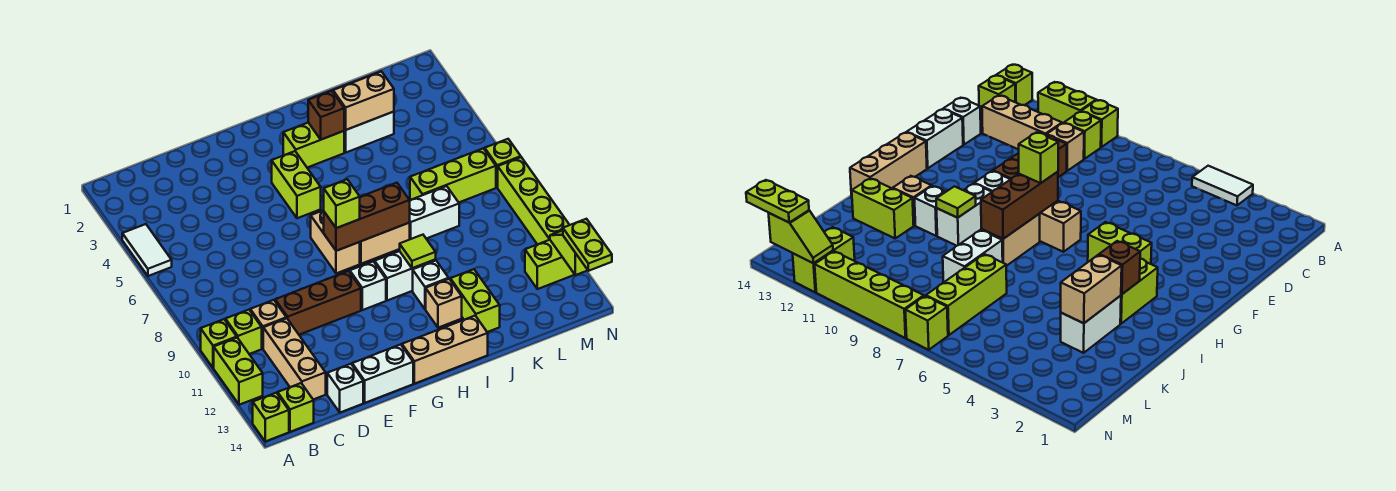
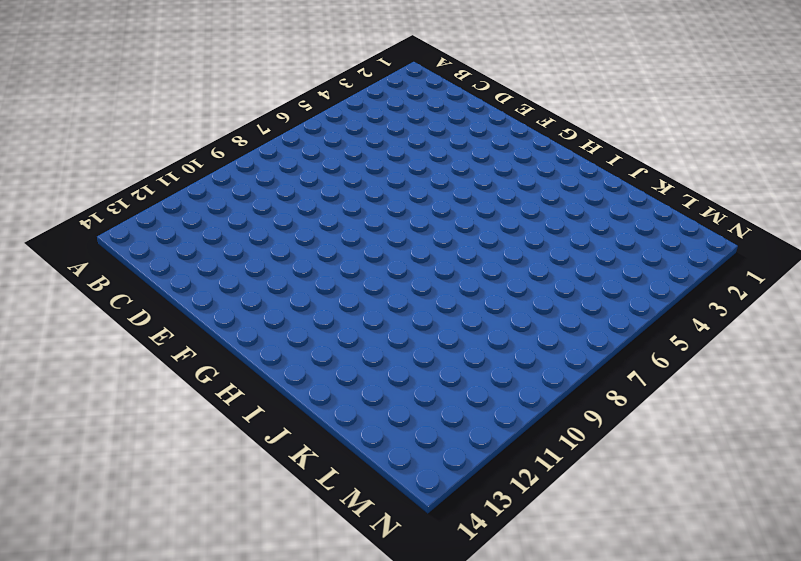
none -> white tile A4:A5 level 1
none -> lime brick A10 level 1
none -> lime brick A11:A12 level 1
none -> lime brick A14 level 1

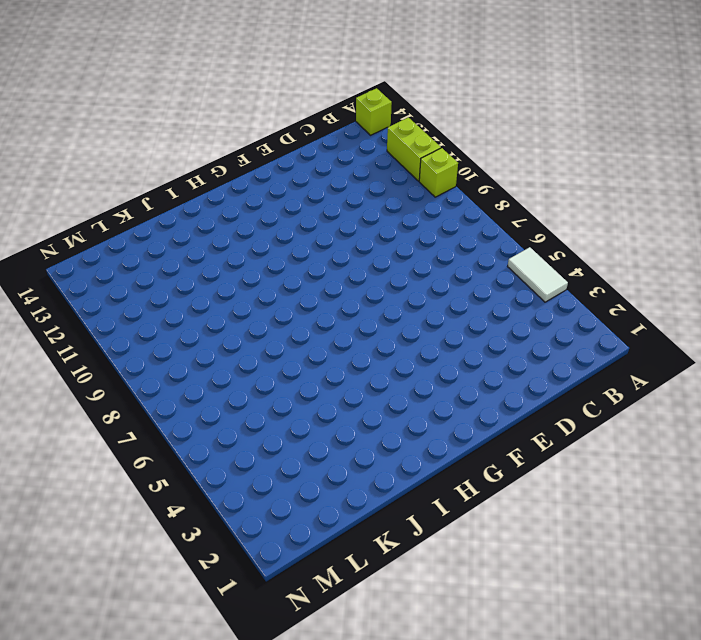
none -> lime brick B10 level 1
none -> lime brick B14 level 1
none -> tan brick C10 level 1
none -> tan brick C11:C13 level 1

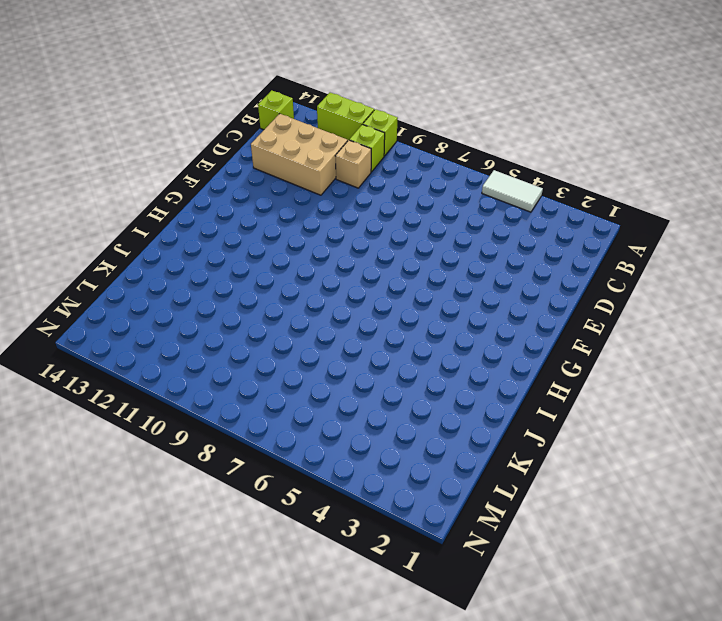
tan brick C11:D13 level 1 -> tan brick C11:C13 level 1
none -> lime brick A14 level 1
none -> brown brick D10:F10 level 1
none -> white brick D14 level 1
none -> white brick E14:F14 level 1

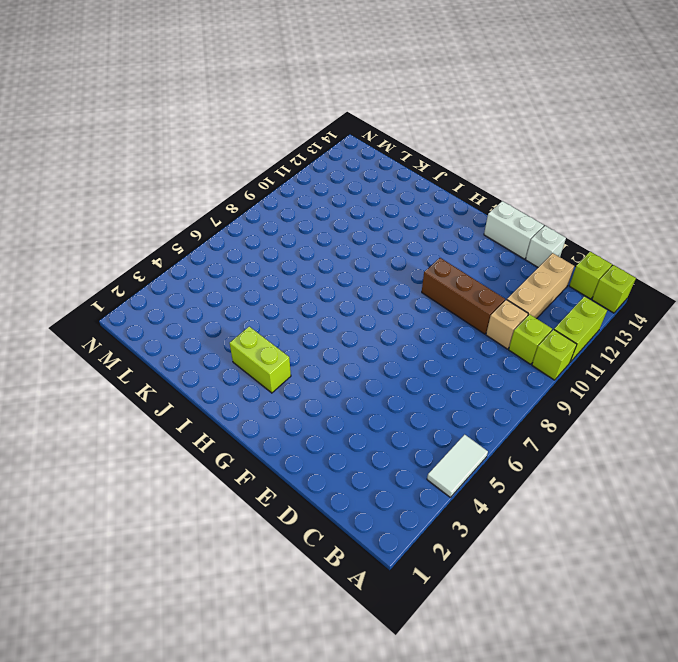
none -> lime brick G4:G5 level 1
none -> tan brick G7:G8 level 1
none -> white brick G10 level 1
none -> tan brick G14:I14 level 1

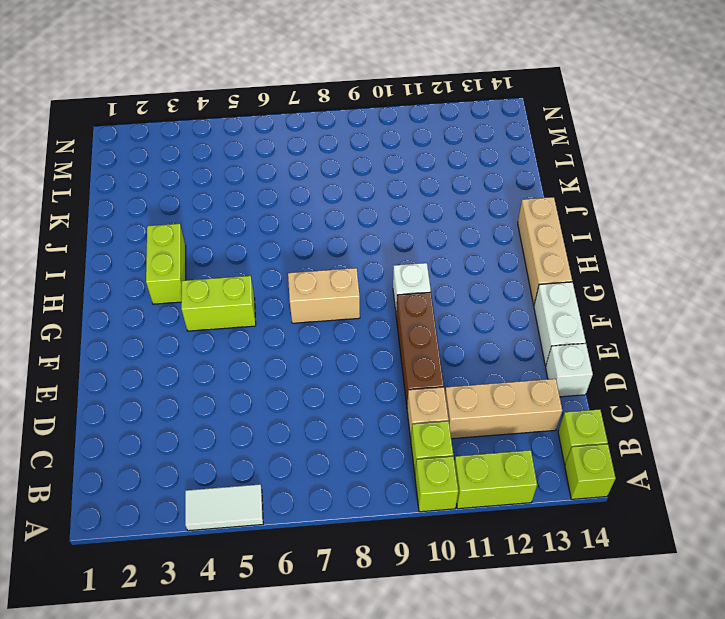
none -> tan brick H8:I8 level 1
none -> white brick H10:I10 level 1
none -> white brick I11 level 1
none -> tan brick I12 level 1

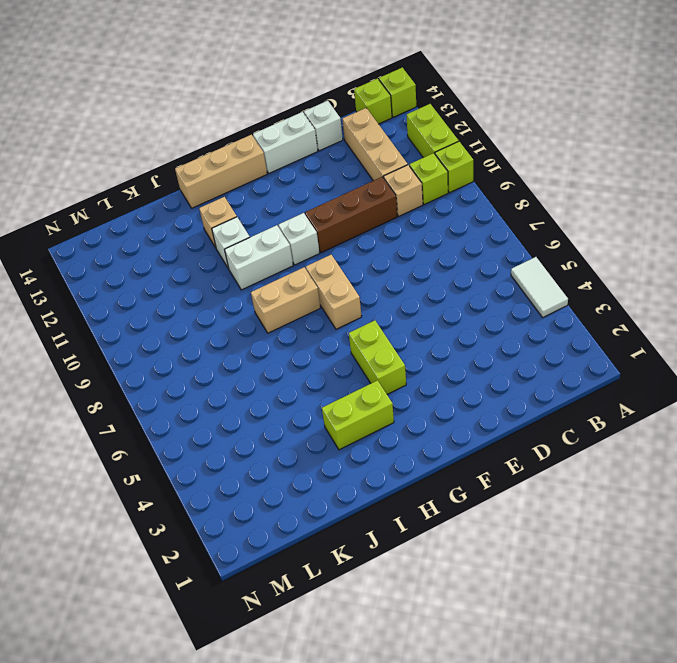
none -> white brick J3:K3 level 1
none -> white brick J8:K8 level 1
none -> lime brick J12:J13 level 1
none -> lime brick K7:M7 level 1

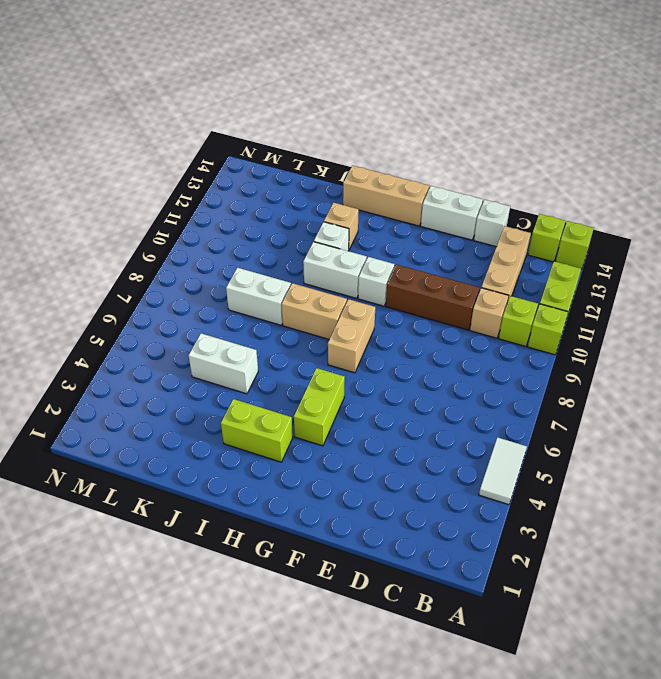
white brick J5:K5 level 1 -> white brick J3:K3 level 1
none -> lime brick J12:J13 level 1
none -> lime brick K7:M7 level 1
none -> lime brick M12:N12 level 1
none -> lime brick N7 level 1

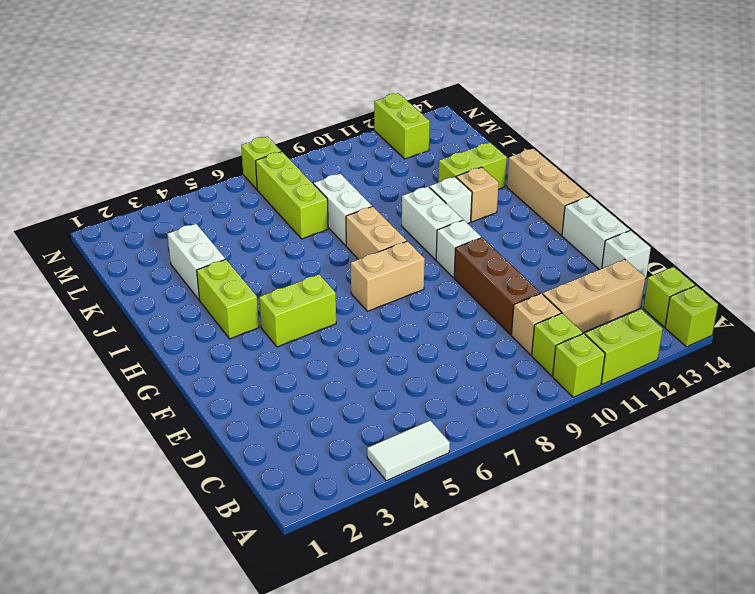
none -> lime brick N8:N11 level 1
none -> brown brick G8:I8 level 2
none -> brown brick I3 level 2
none -> lime tile I10 level 2

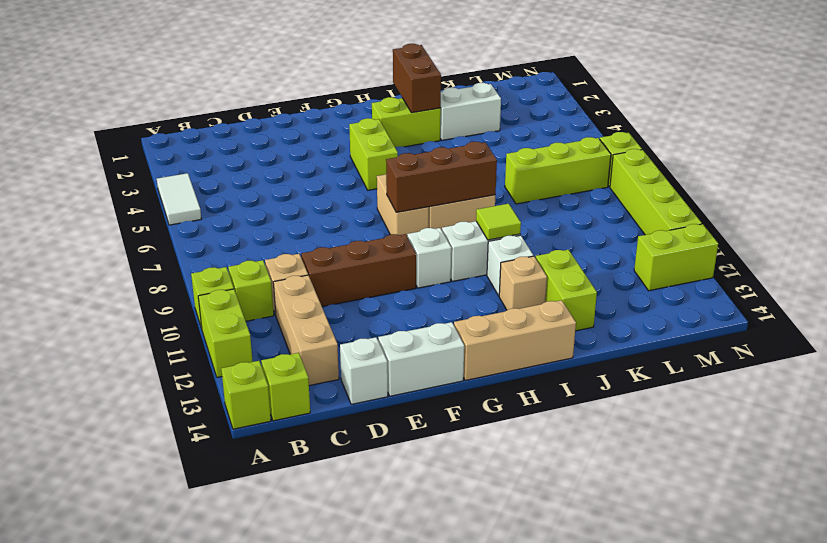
brown brick I2:I3 level 2 -> brown brick I3 level 2
none -> white brick J8:K8 level 1
none -> tan brick J3:K3 level 2
none -> lime slope N12:N13 level 2 top 13
none -> lime brick G8 level 3

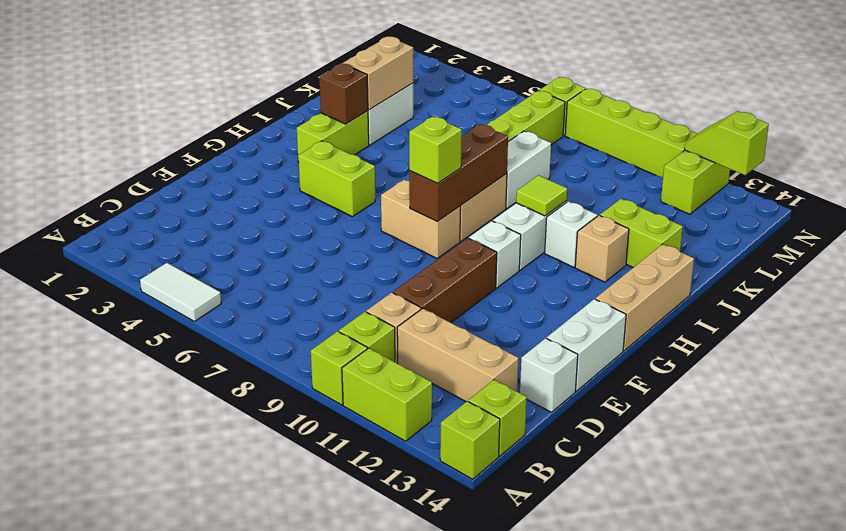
none -> lime plate N13:N14 level 3

